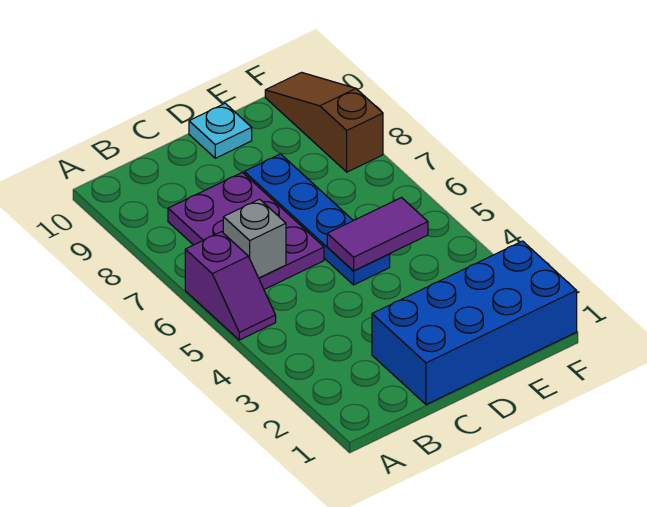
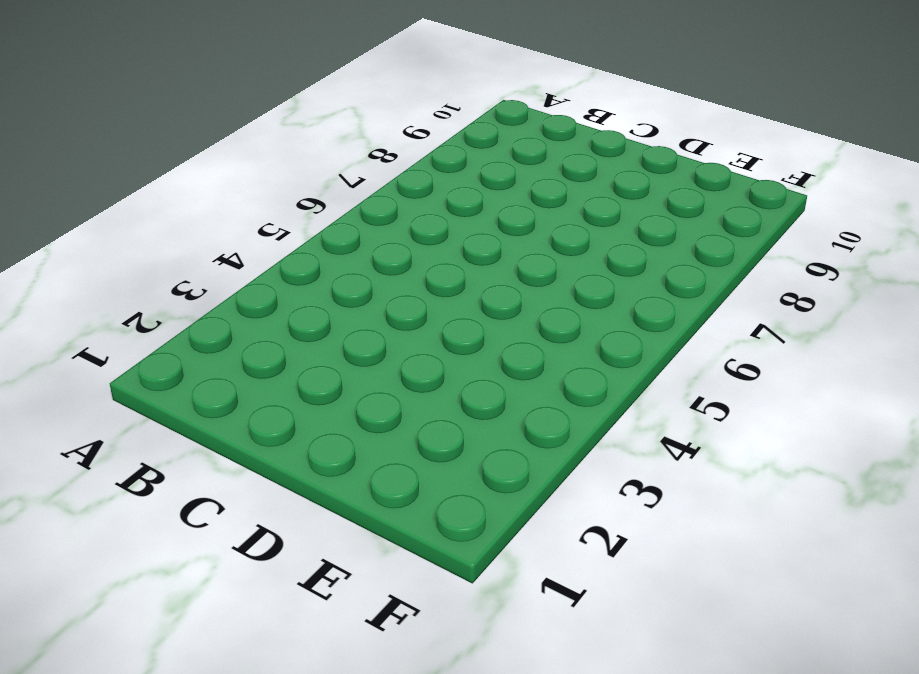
none -> purple slope A5:A6 level 1 top 6
none -> purple plate B6:C8 level 1

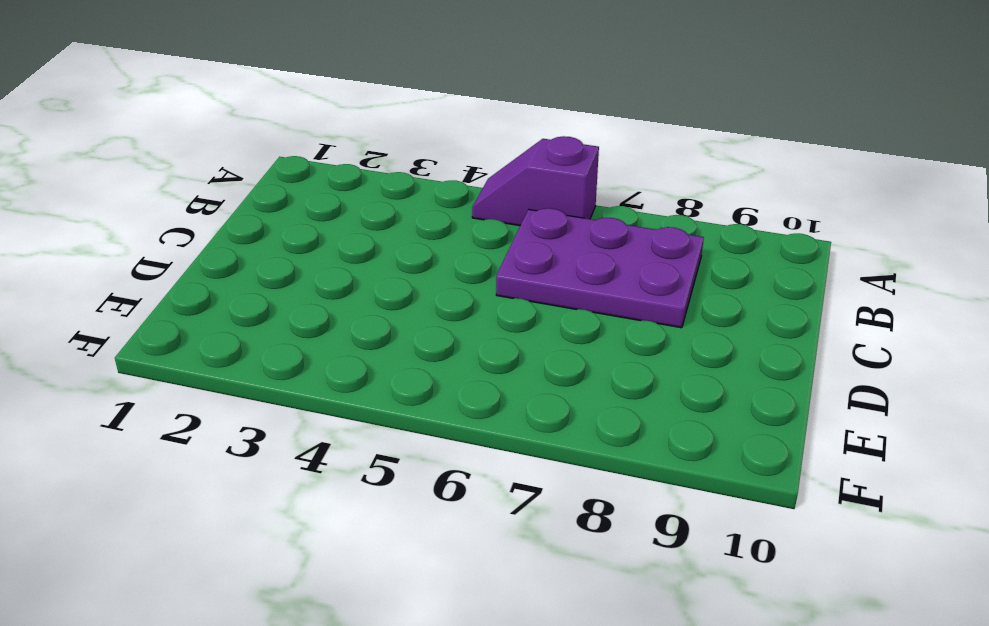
none -> blue brick C1:F2 level 1
none -> blue plate D5:D8 level 1

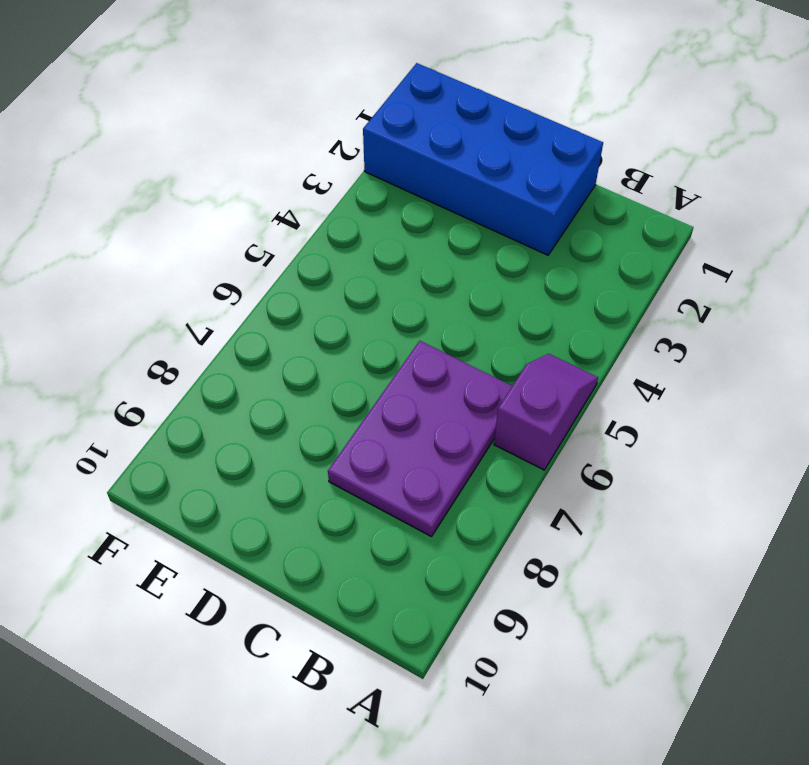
none -> blue plate D5:D8 level 1
none -> cyan plate D10 level 1

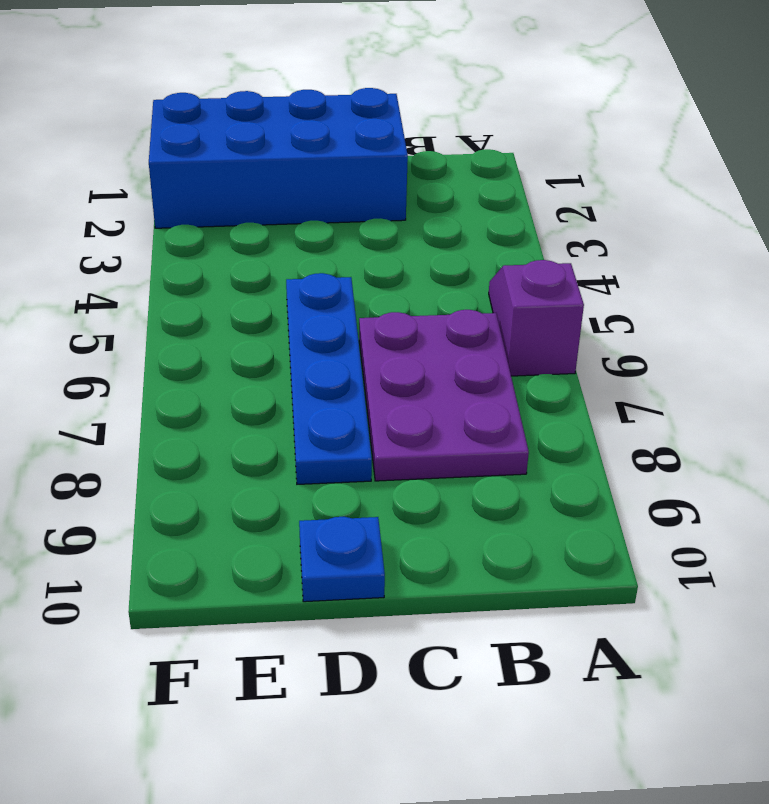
blue plate D10 level 1 -> cyan plate D10 level 1
none -> brown slope F8:F10 level 1 top 8
none -> grey brick B6 level 2

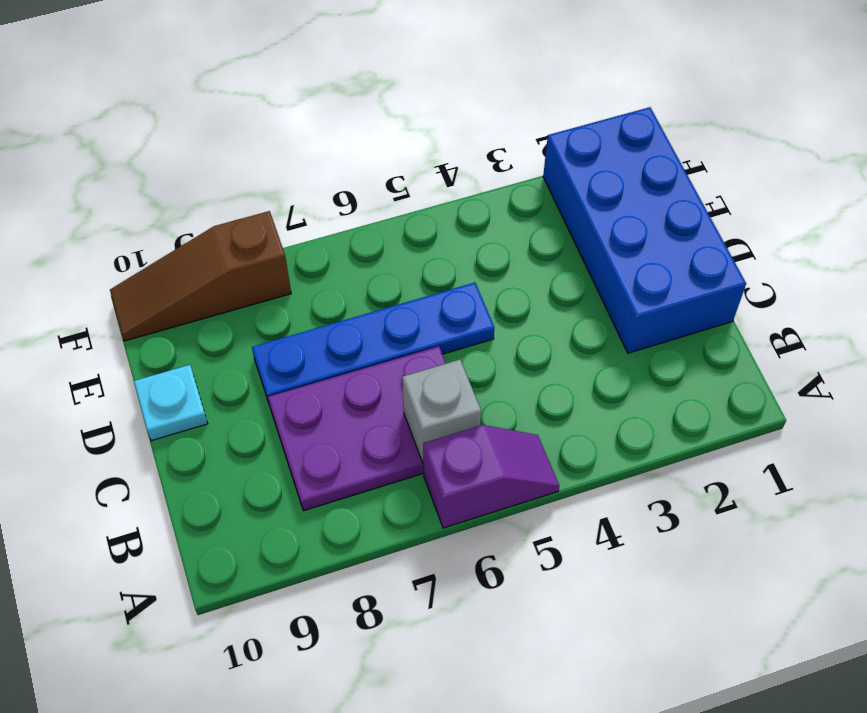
none -> purple tile D5:E5 level 2

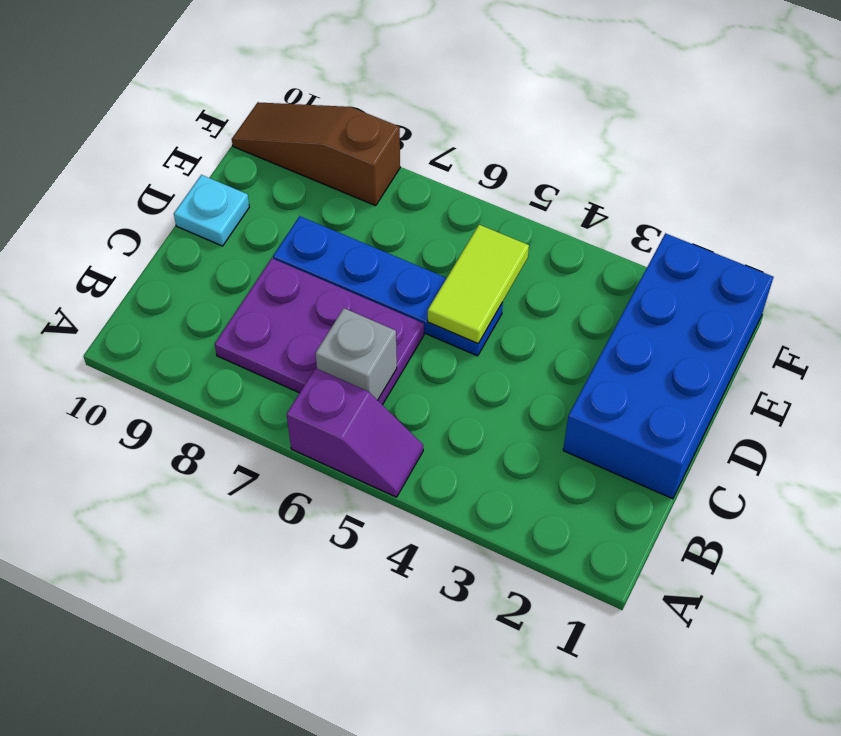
lime tile D5:E5 level 2 -> purple tile D5:E5 level 2

